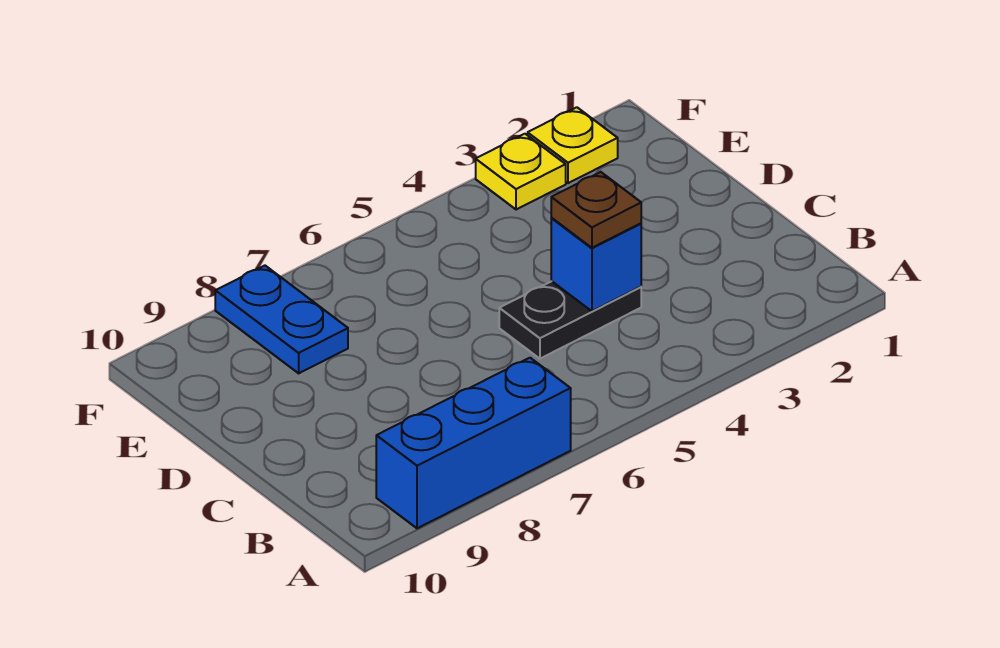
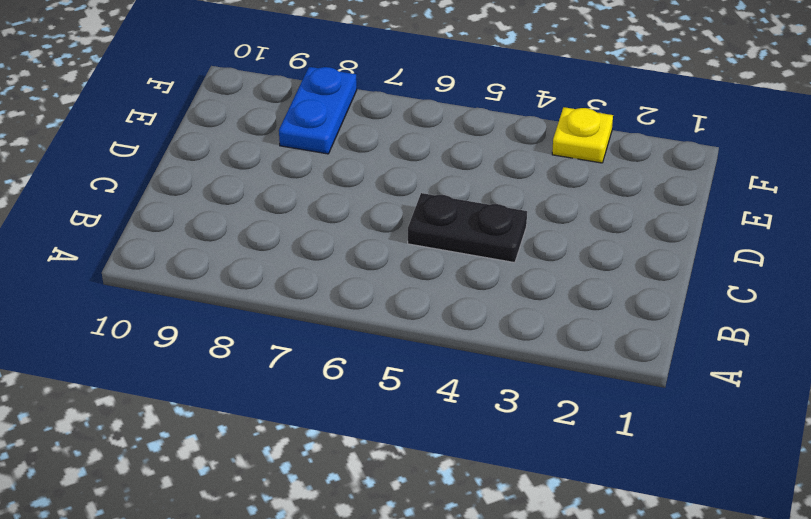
none -> blue brick A7:A9 level 1
none -> yellow plate F2 level 1

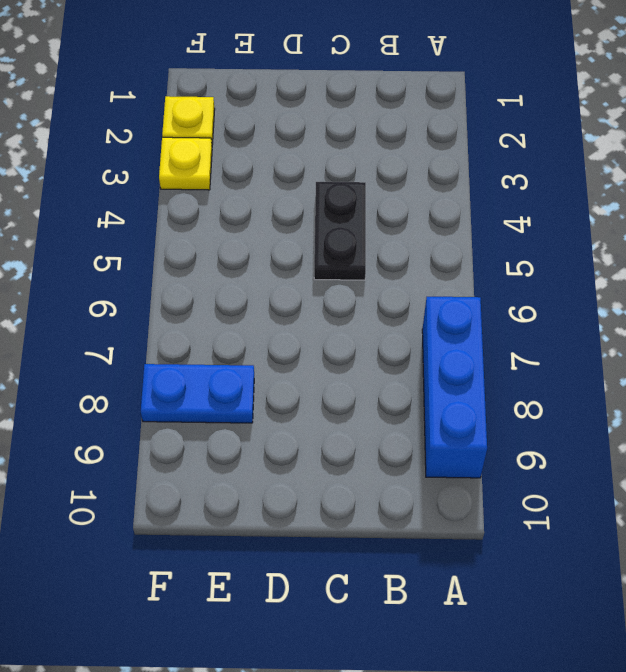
none -> blue brick C4 level 2
none -> brown plate C4 level 3

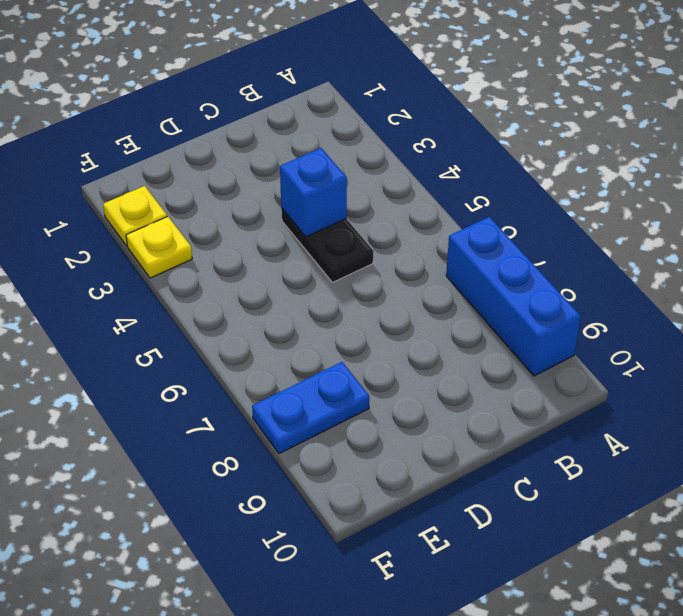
none -> brown plate C4 level 3

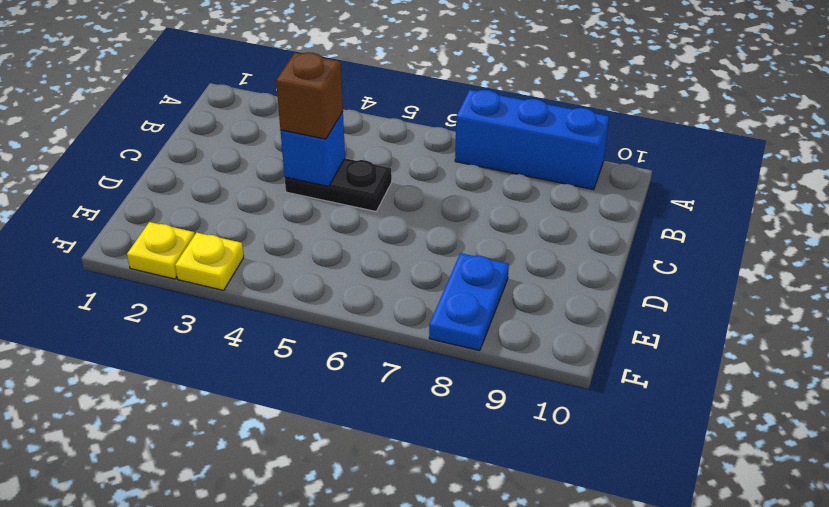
brown brick C4 level 3 -> brown plate C4 level 3

